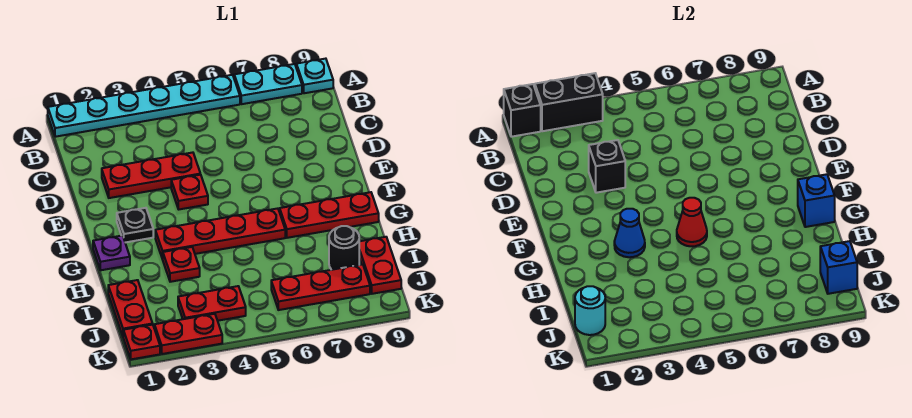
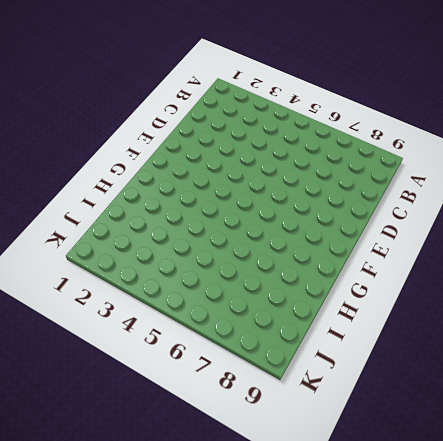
none -> cyan plate A1:A6 level 1
none -> cyan plate A7:A8 level 1
none -> cyan plate A9 level 1

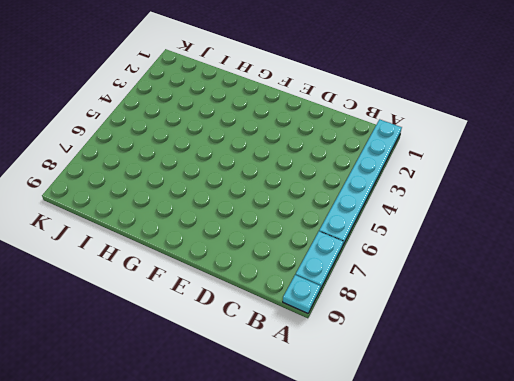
none -> red plate D2:D4 level 1
none -> red plate E4 level 1
none -> black plate F2 level 1

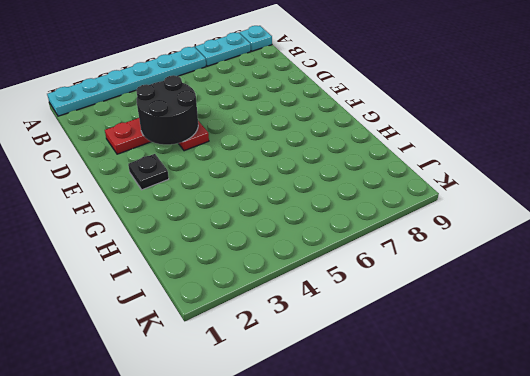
black round brick D3:E4 level 2 -> black brick D3 level 2
none -> purple plate G1 level 1
none -> red plate G3:G6 level 1
none -> red plate G7:G9 level 1

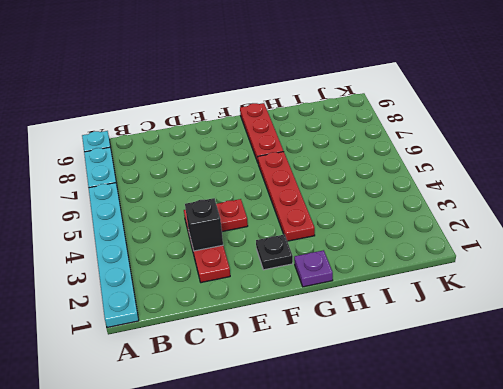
none -> red plate H3 level 1
none -> red plate I1:J1 level 1
none -> black round brick I8 level 1

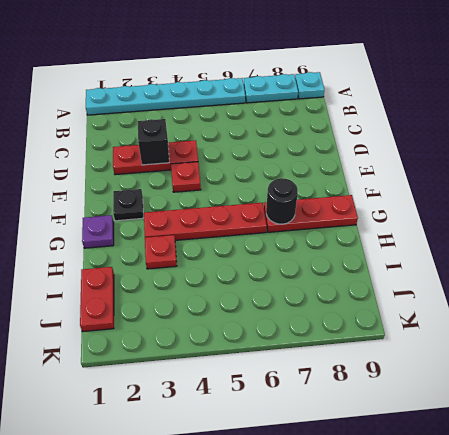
black round brick G7 level 2 -> black round brick I8 level 1
none -> red plate I9:J9 level 1
none -> red plate J3:J4 level 1
none -> red plate J6:J8 level 1

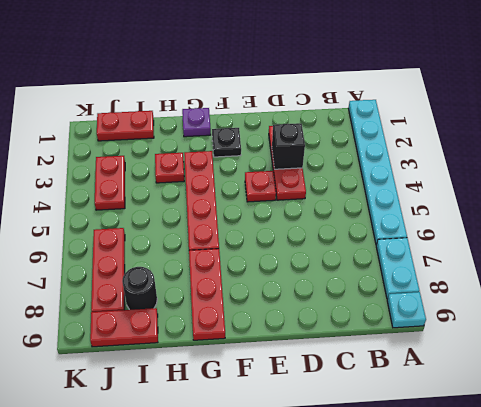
none -> red plate K1 level 1
none -> red plate K2:K3 level 1
none -> black brick A1 level 2

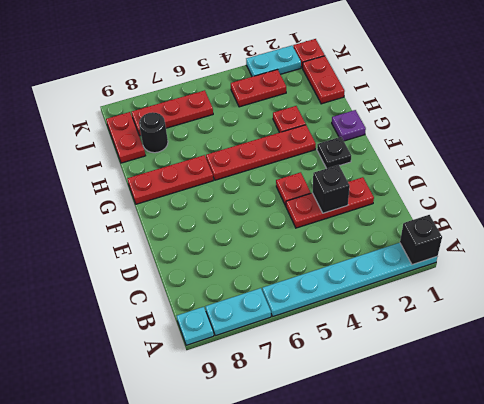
cyan plate K2:K3 level 1 -> red plate K2:K3 level 1
none -> black brick A2:A3 level 2
none -> blue cone G3 level 2
none -> red cone G5 level 2

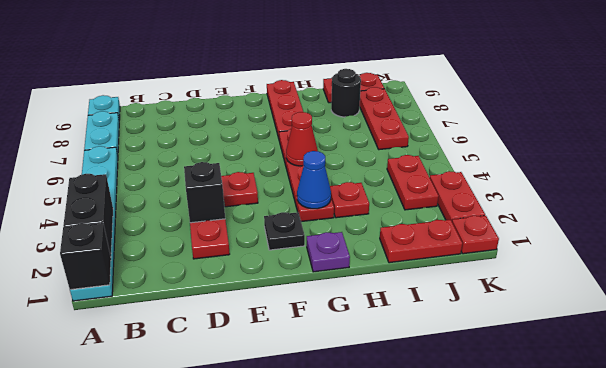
none -> blue brick G9 level 2
none -> cyan round brick J1 level 2
none -> blue brick J9 level 2

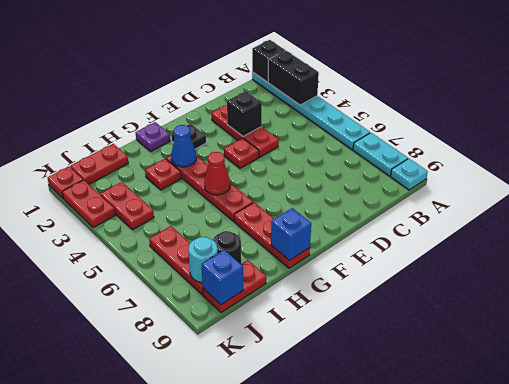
cyan round brick J8 level 2 -> cyan round brick J1 level 2

